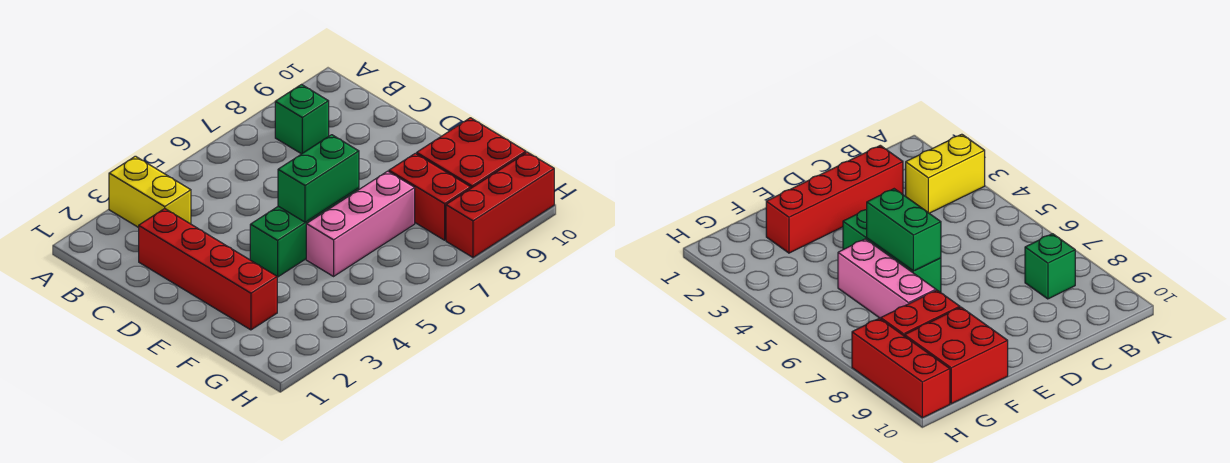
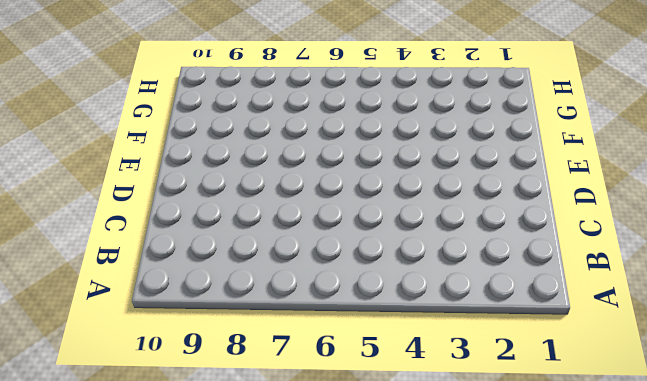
none -> yellow brick A3:B3 level 1
none -> green brick B8 level 1

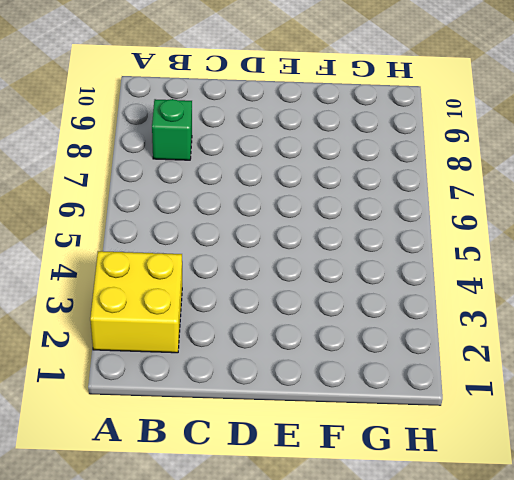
yellow brick A2:B3 level 1 -> yellow brick A3:B3 level 1
none -> red brick C2:F2 level 1
none -> green brick E4:E6 level 1

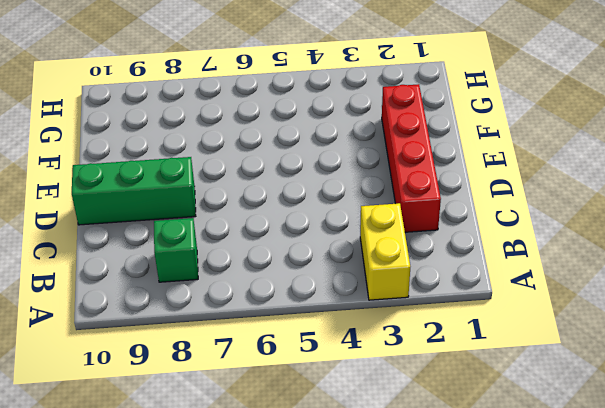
green brick D8:D10 level 1 -> green brick E4:E6 level 1
none -> pink brick F5:F7 level 1
none -> red brick F8:G8 level 1

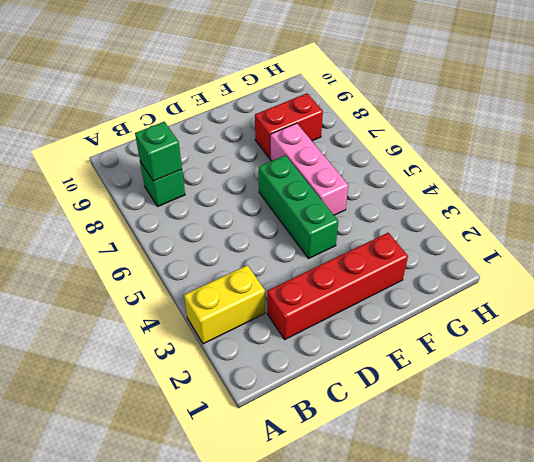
green brick B8 level 2 -> none
none -> red brick F9:G10 level 1
none -> red brick H8:H10 level 1

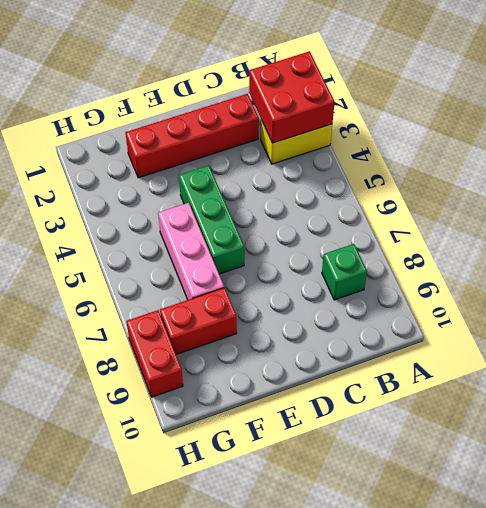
red brick A2:B3 level 2 -> red brick F9:G10 level 1
red brick H8:H9 level 1 -> red brick H8:H10 level 1
none -> green brick E5:E6 level 2

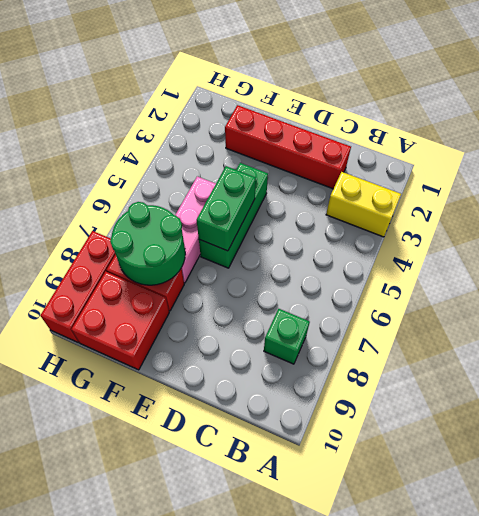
green round brick F7:G8 level 2 -> none

